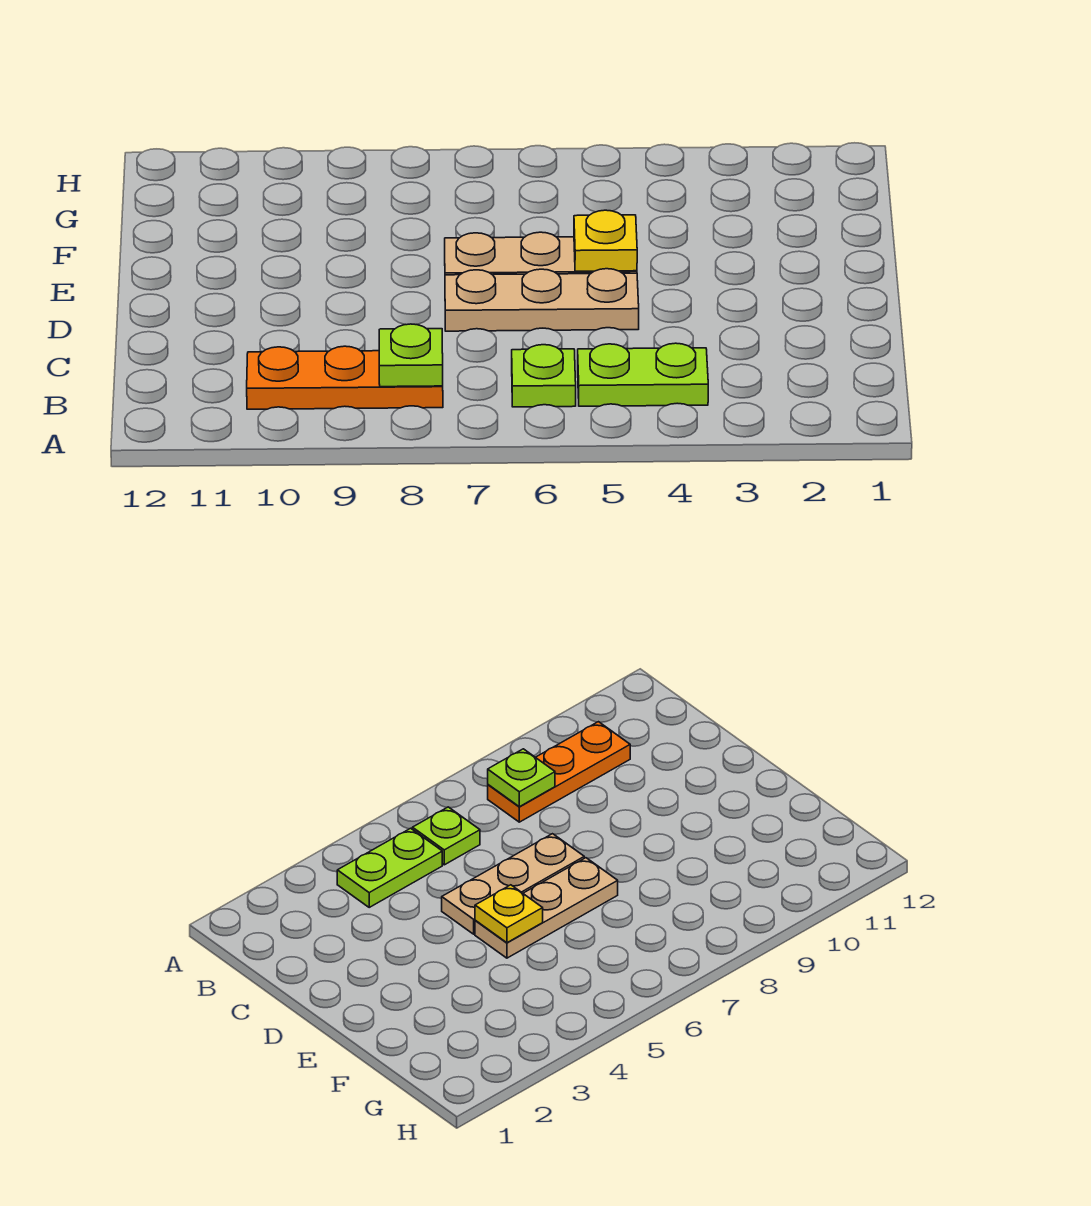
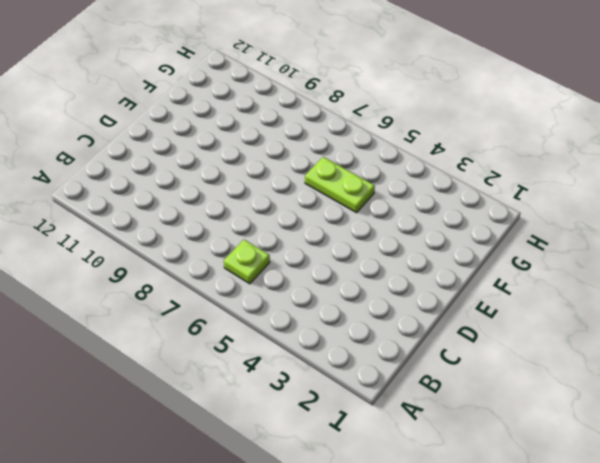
lime plate F5:F6 level 1 -> lime plate B4:B5 level 1
none -> orange plate B8:B10 level 1
none -> tan plate D5:D7 level 1

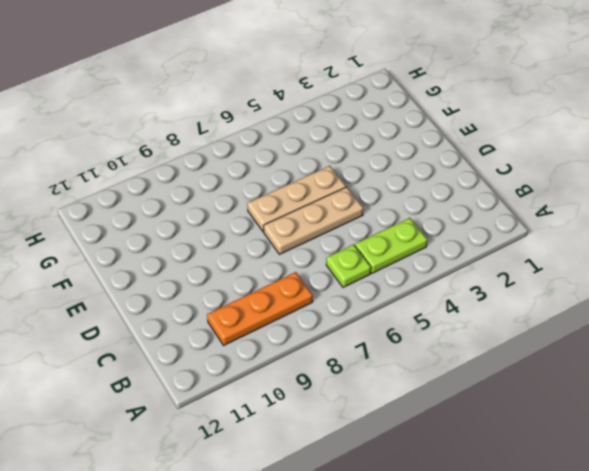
none -> lime plate B8 level 2
none -> yellow plate E5 level 2

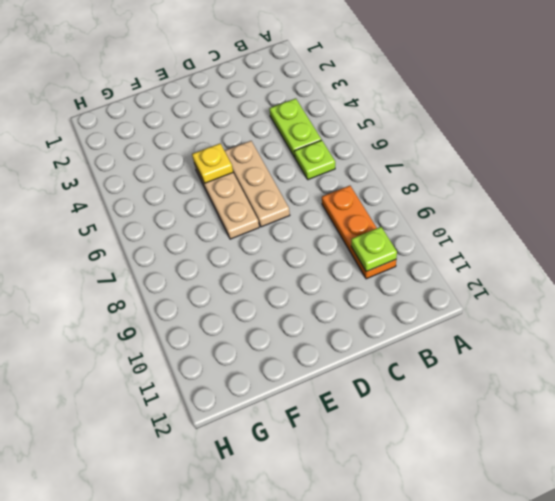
lime plate B10 level 2 -> lime plate B8 level 2

